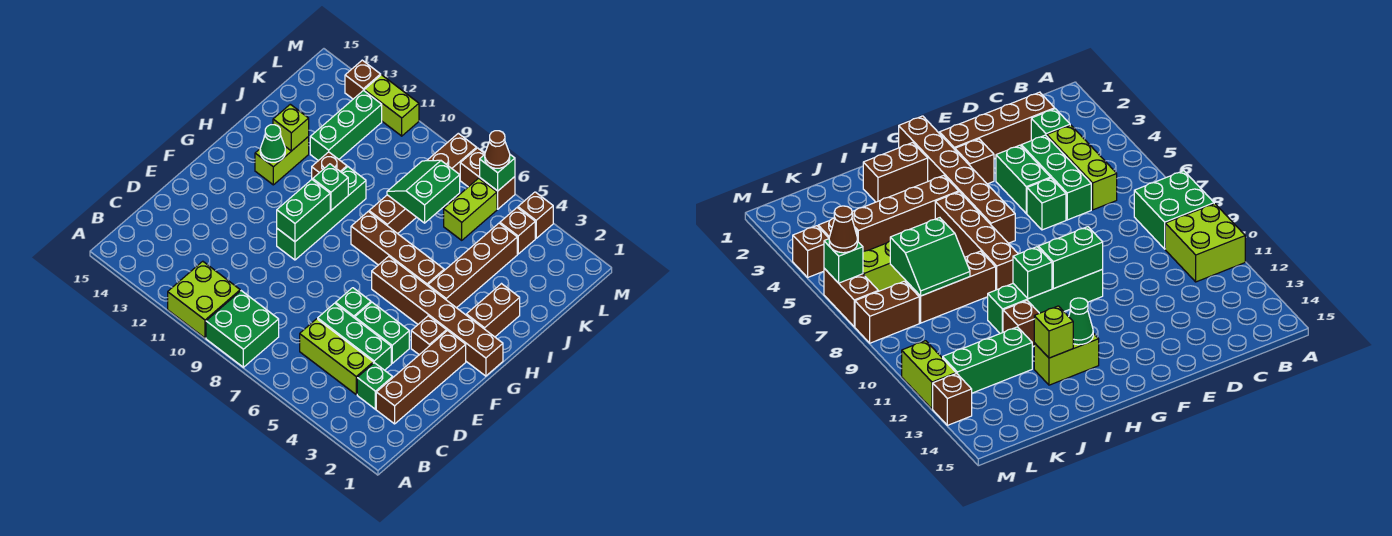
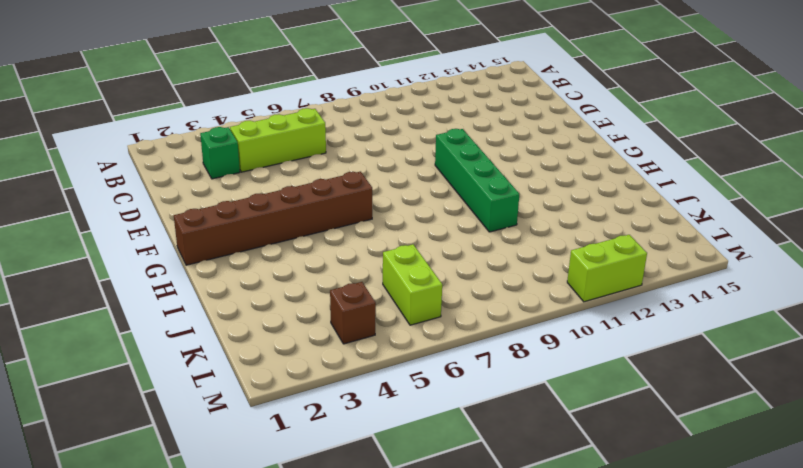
none -> green brick A8:B9 level 1
none -> lime brick A10:B11 level 1
none -> brown brick C2:F2 level 1
none -> green brick D4:D6 level 1

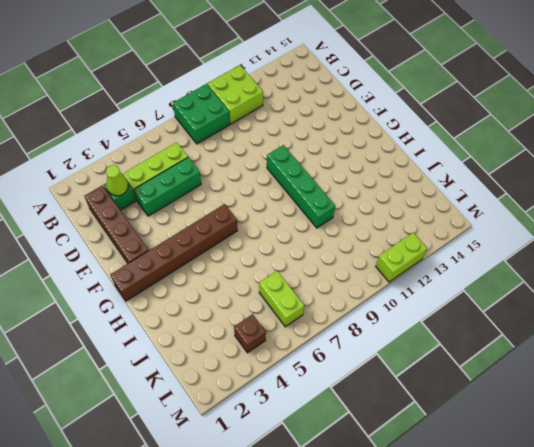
lime cone C3 level 2 -> none
none -> green brick E4:E5 level 1
none -> green brick E6 level 1
none -> brown brick F3 level 1
none -> brown brick H2:I2 level 1

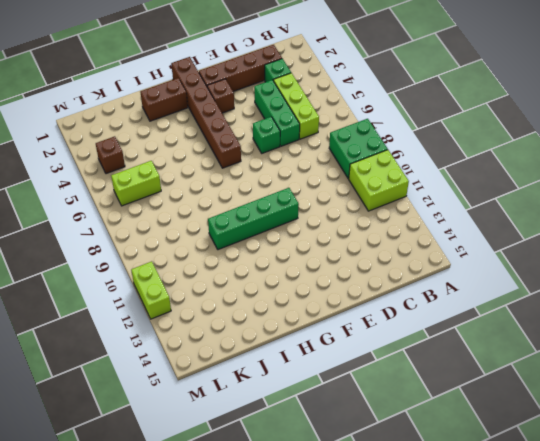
none -> green brick E4:E5 level 1
none -> brown brick H4:K4 level 1
none -> brown brick H5:H8 level 1
none -> lime brick H13:I13 level 1

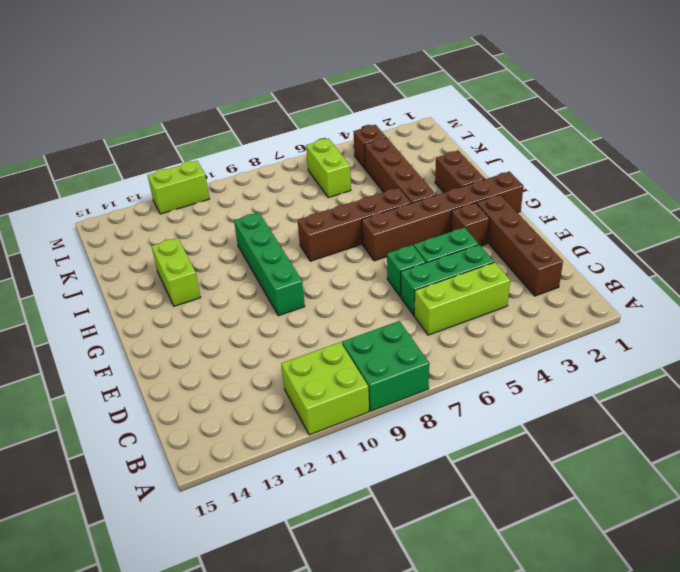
none -> green brick C3 level 1
none -> brown brick I8:K8 level 1
none -> brown brick I11 level 1
none -> green brick J12:L12 level 1

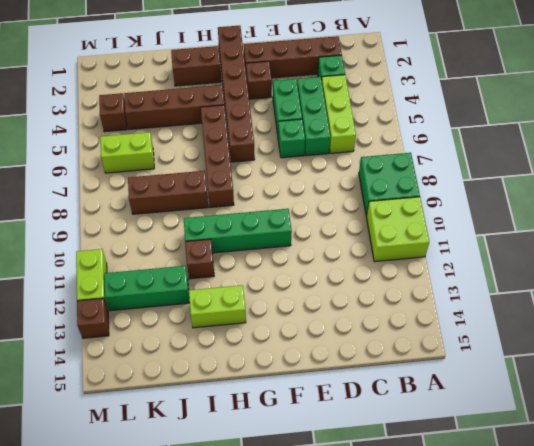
none -> brown brick L8:M8 level 1
none -> brown brick M4 level 1
none -> brown brick M6:M7 level 1
none -> green brick F10:G10 level 2

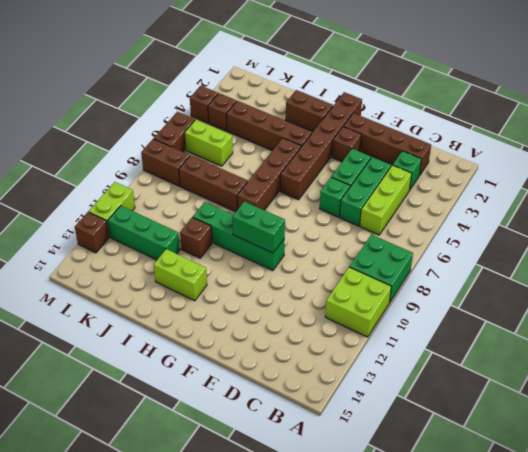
none -> green brick H10 level 2
none -> green cone H13 level 2
none -> lime brick I13 level 2
none -> green slope J7:K8 level 2 top 7

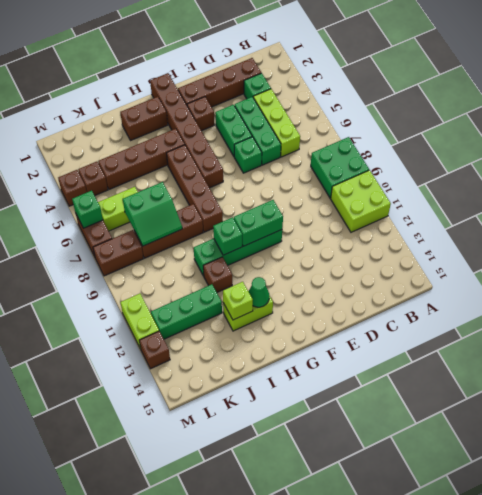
none -> brown cone M6 level 3

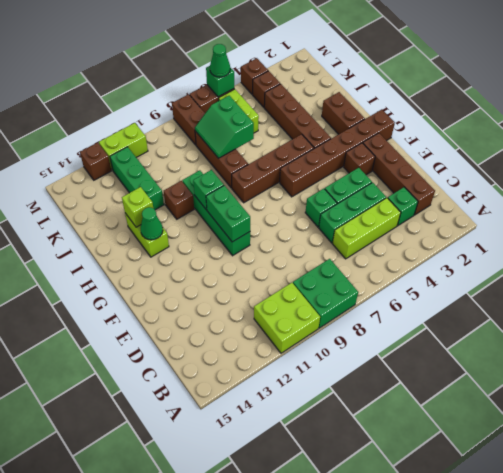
green cone M6 level 3 -> brown cone M6 level 3

